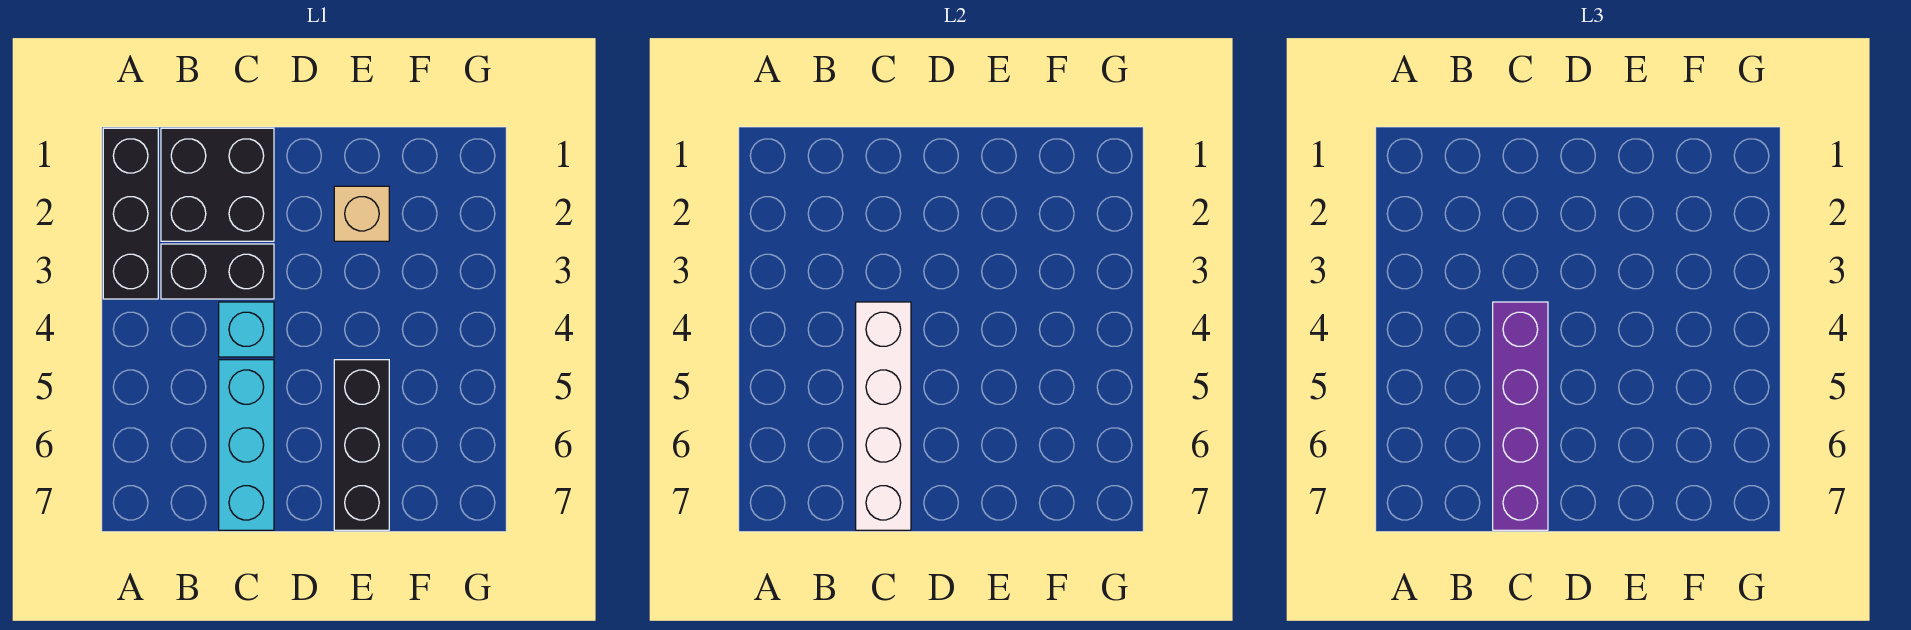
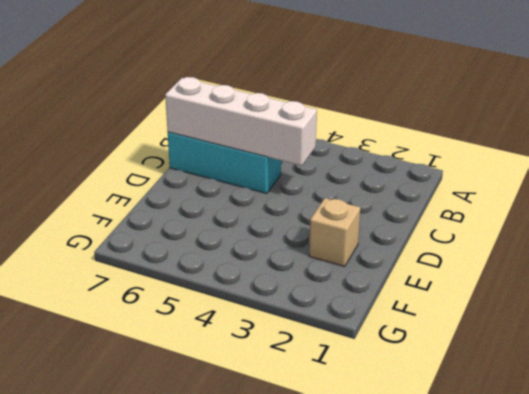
none -> black brick A1:A3 level 1
none -> black brick B1:C2 level 1

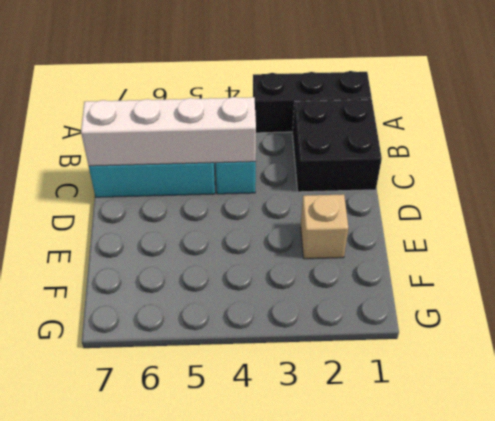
none -> black brick B3:C3 level 1
none -> black brick E5:E7 level 1

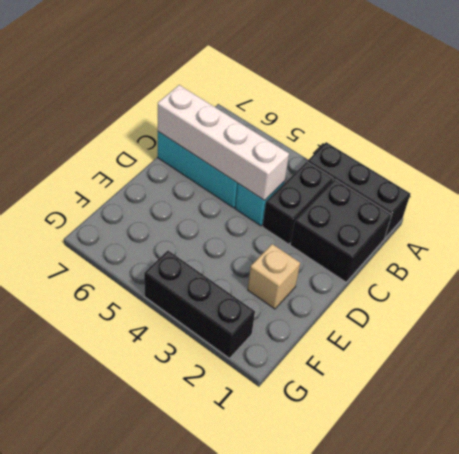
black brick G2:G4 level 1 -> black brick E5:E7 level 1
none -> purple brick C4:C7 level 3

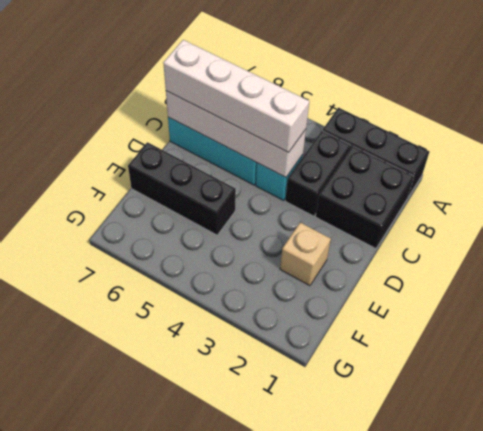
white brick C4:C7 level 3 -> purple brick C4:C7 level 3

